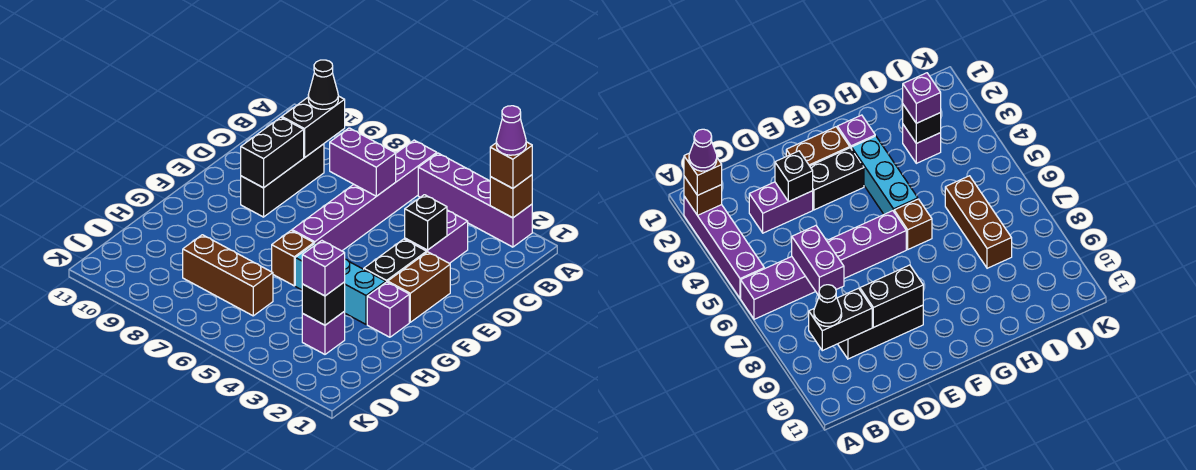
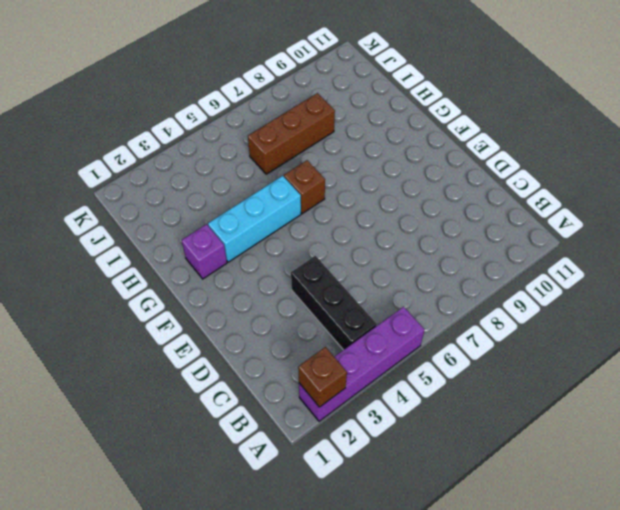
black brick B4:D4 level 1 -> black brick C9:E9 level 1
none -> purple brick A6:F6 level 1
none -> purple brick C3:D3 level 1
none -> brown brick E2:F2 level 1

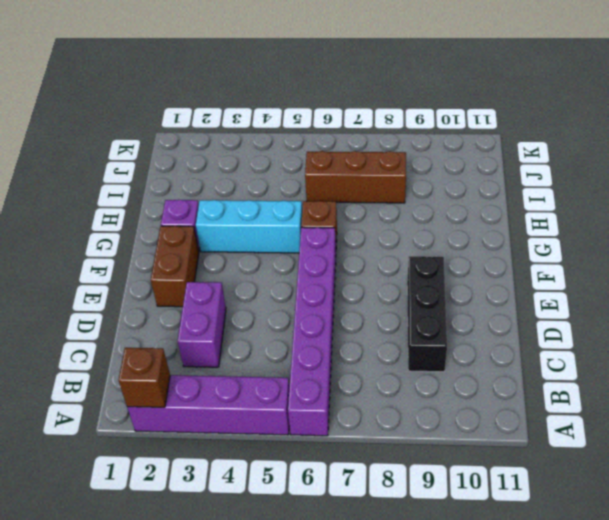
none -> black brick E3:F3 level 1
none -> purple brick I3 level 1
none -> black brick B9:C9 level 2

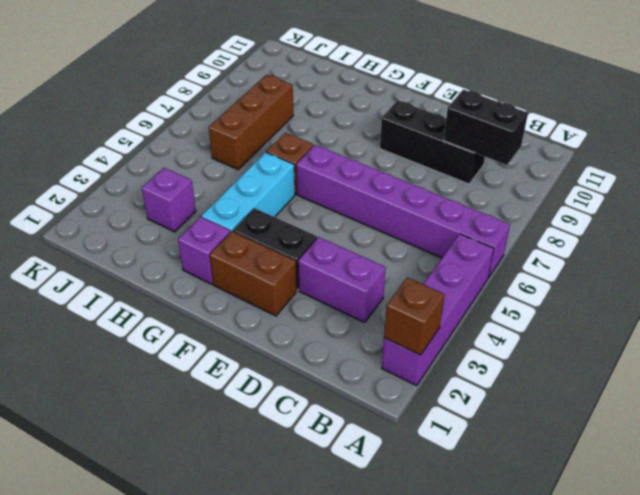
none -> purple brick C6:C7 level 2
none -> black brick D3 level 2
none -> black brick D9:E9 level 2

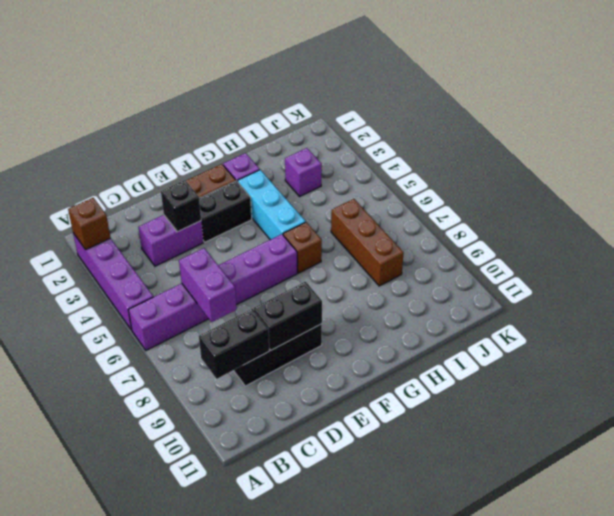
none -> black brick I3 level 2
none -> brown brick A2 level 3
none -> black cone B9 level 3

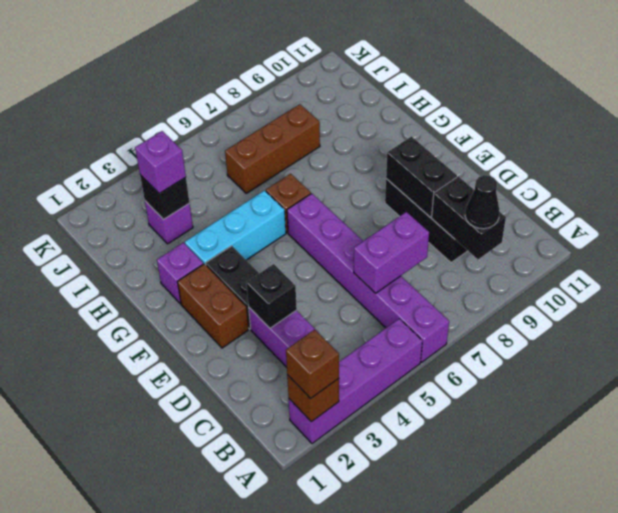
none -> purple cone A2 level 4

